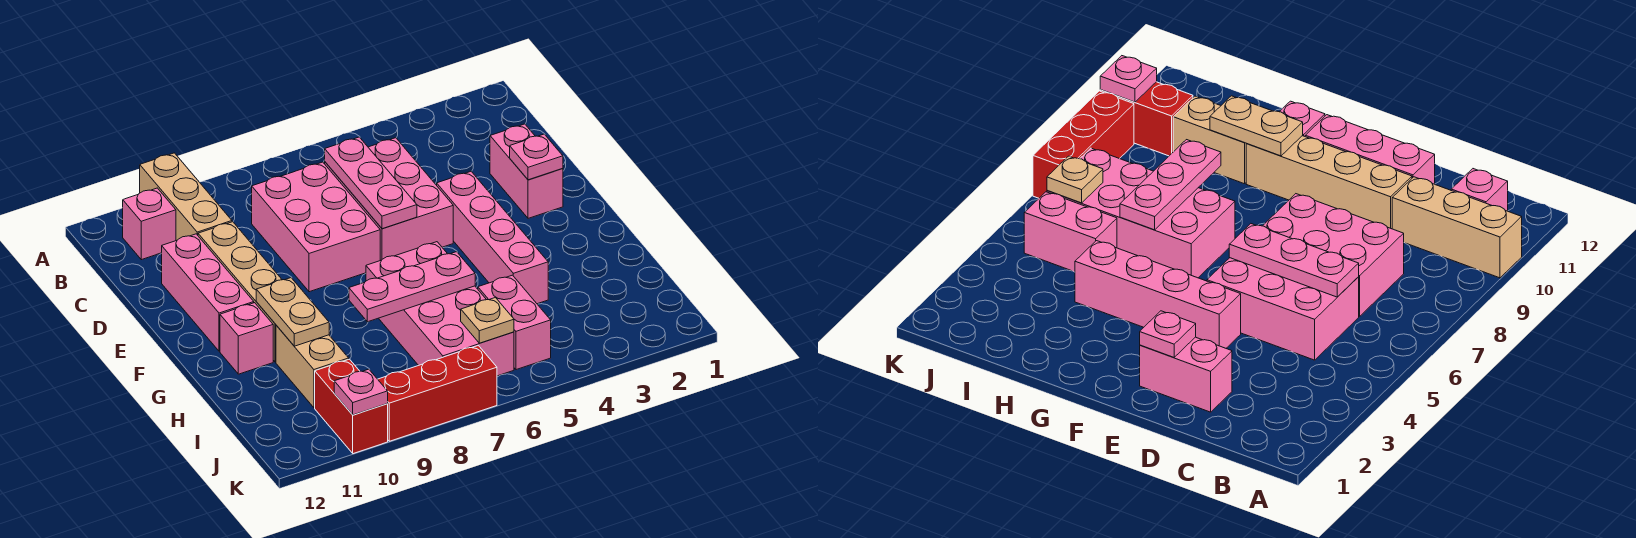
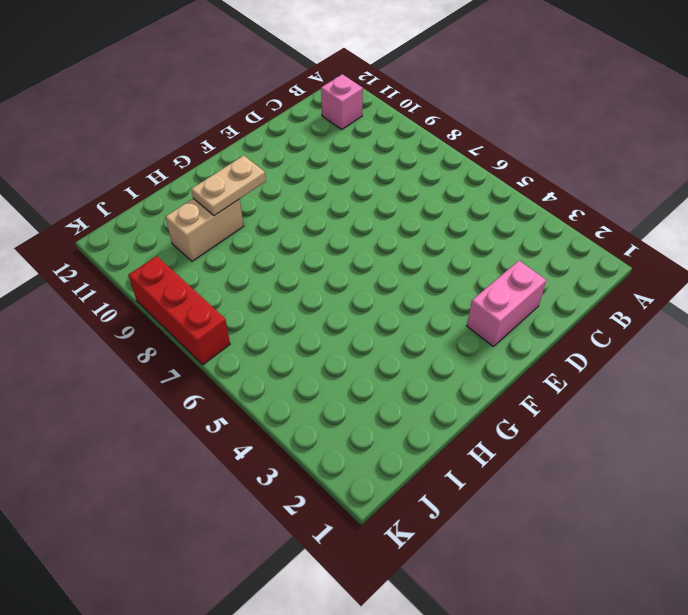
none -> tan brick A10:C10 level 1
none -> pink brick C5:E6 level 1
none -> pink brick C7:E8 level 1

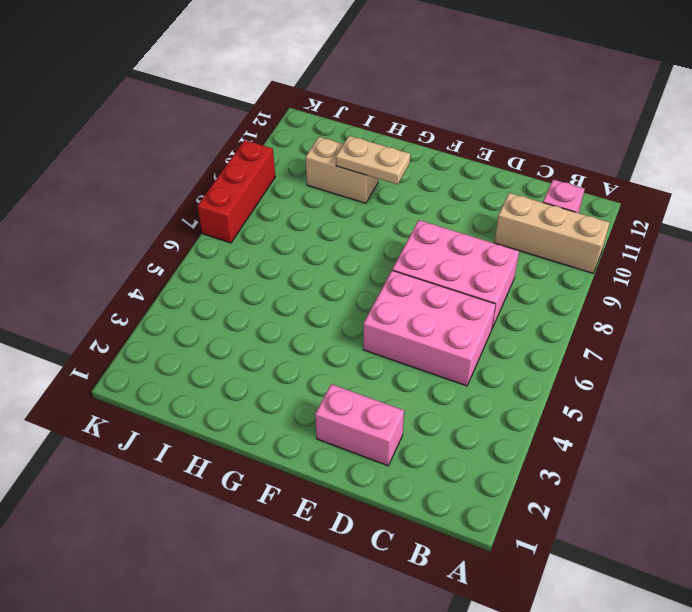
none -> tan brick D10:G10 level 1
none -> pink brick D11:F11 level 1
none -> pink brick E4:H4 level 1

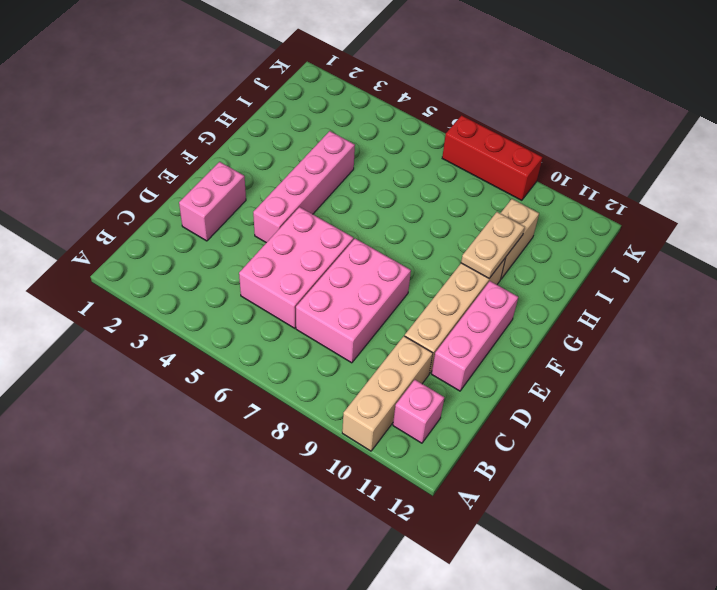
none -> pink brick G6:J7 level 1
none -> pink brick G11 level 1
none -> pink brick I5:J5 level 1

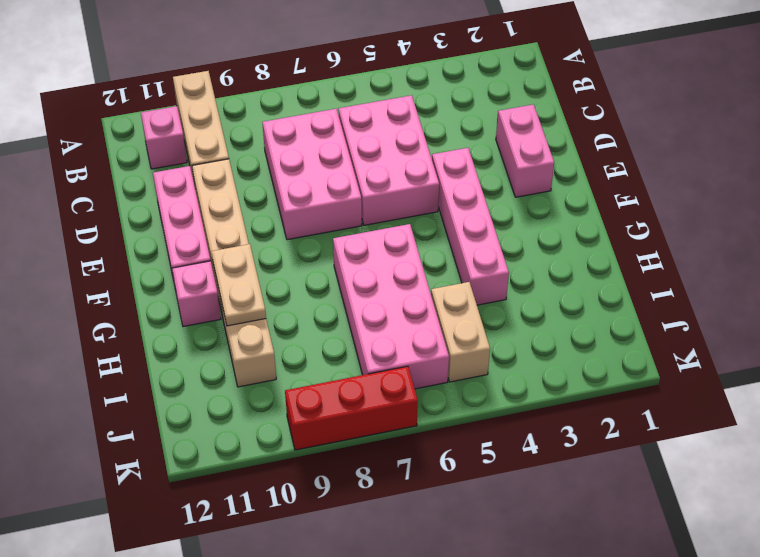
tan brick I5:J5 level 1 -> pink brick I5:J5 level 1
none -> red brick J10:K10 level 1
none -> pink plate C6:E6 level 2
none -> pink plate E2 level 2

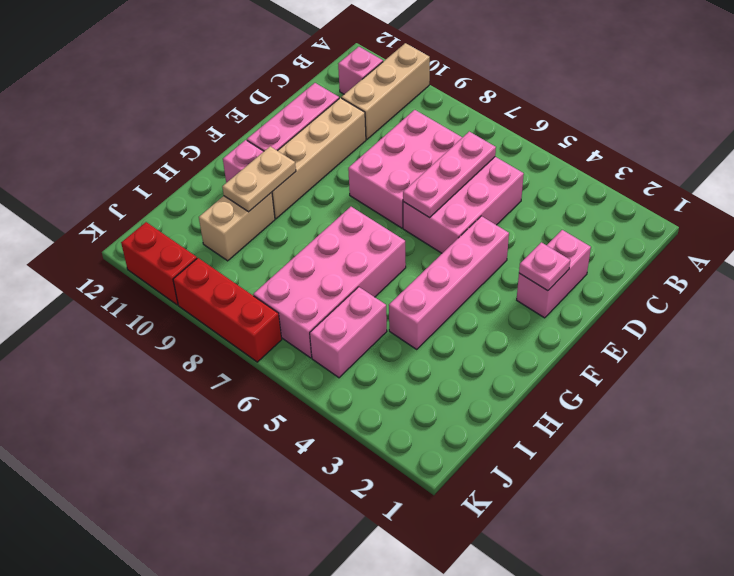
red brick K10:K11 level 1 -> red brick J10:K10 level 1
none -> pink plate H6:H8 level 2
none -> tan plate J6 level 2
none -> pink plate K10 level 2

